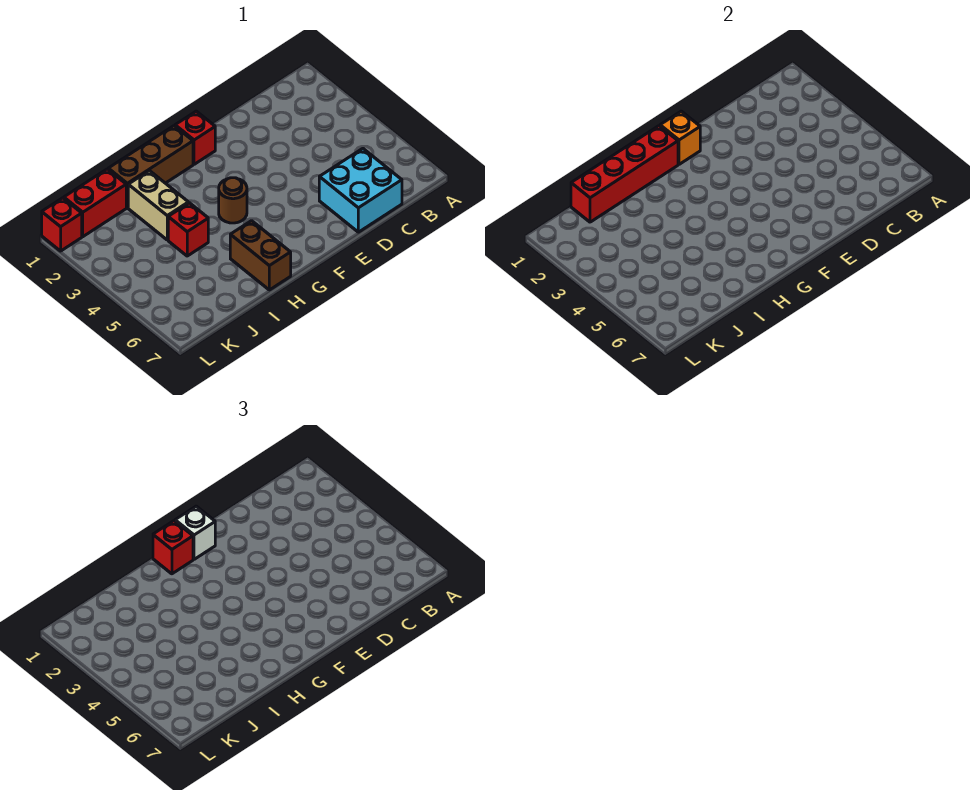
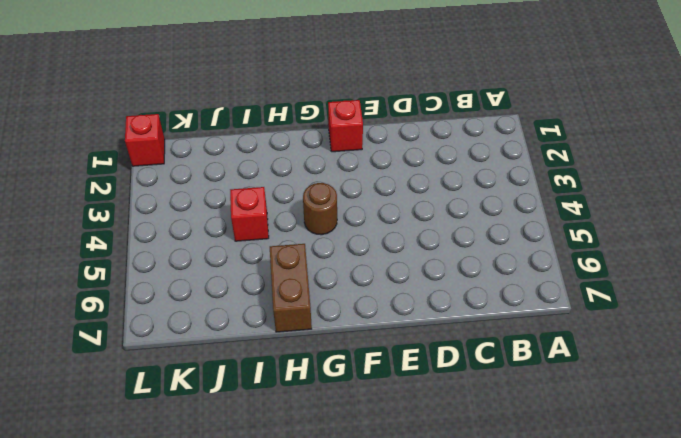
none -> cyan brick C6:D7 level 1
none -> brown brick G1:I1 level 1
none -> tan brick I2:I3 level 1

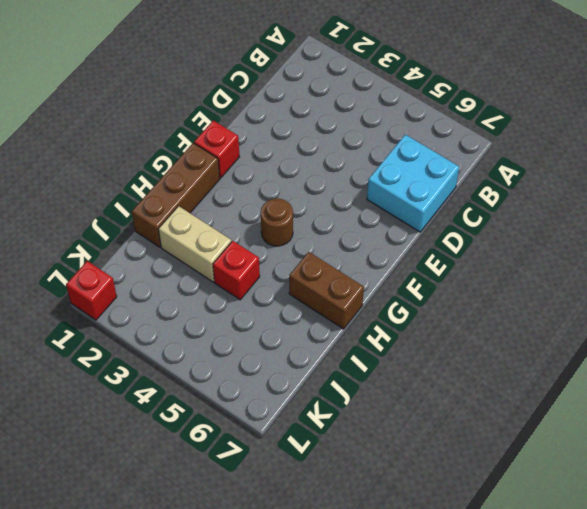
none -> red brick J1:K1 level 1
none -> orange brick F1 level 2
none -> red brick G1:J1 level 2

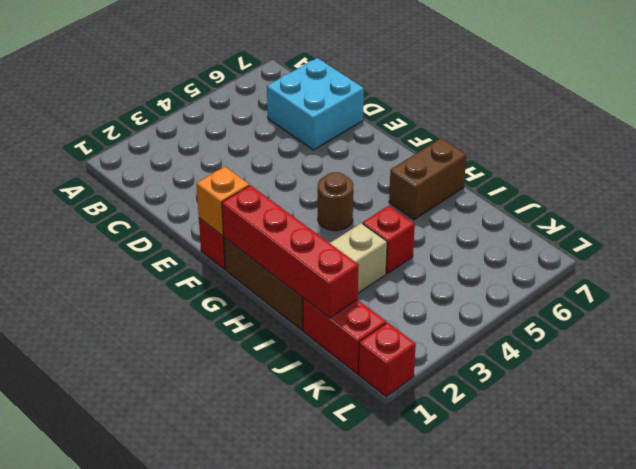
none -> white brick F1 level 3
none -> red brick G1 level 3

